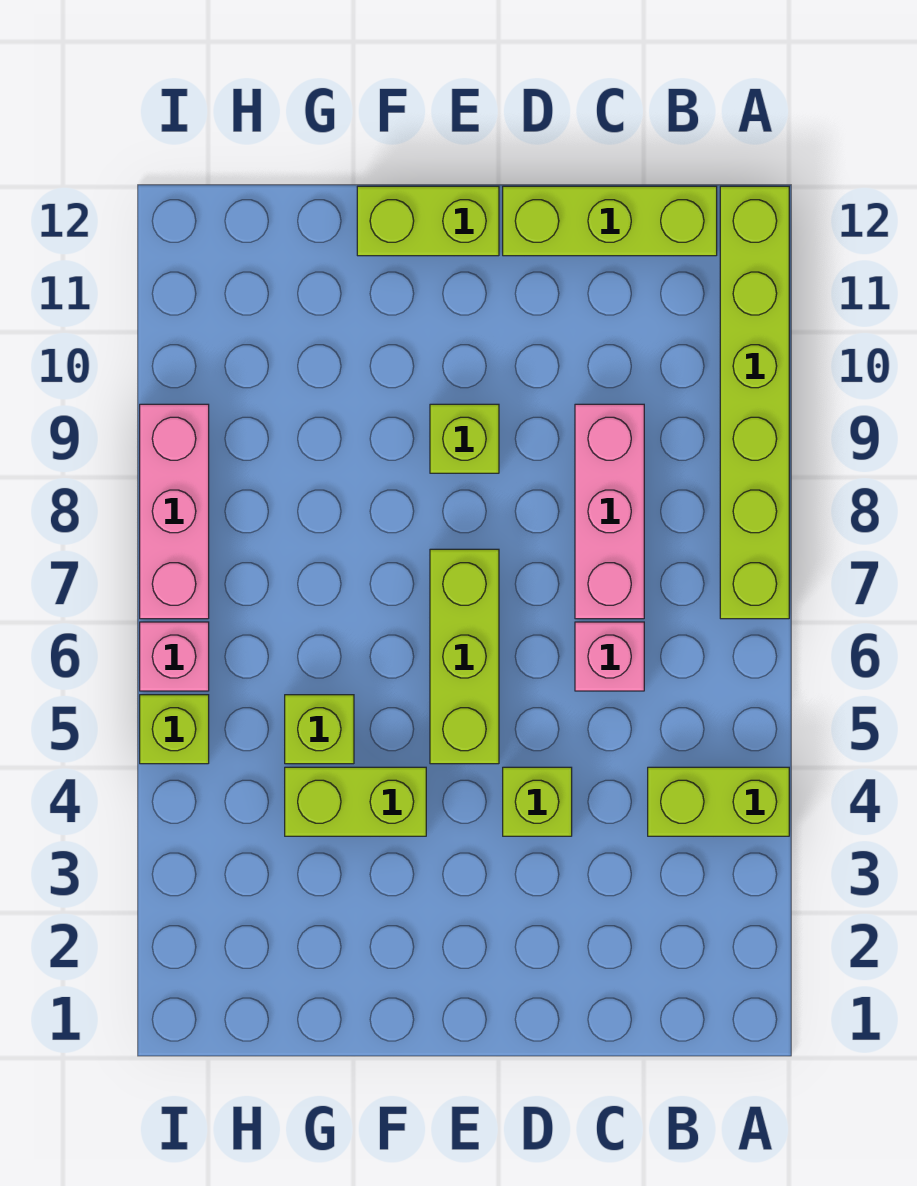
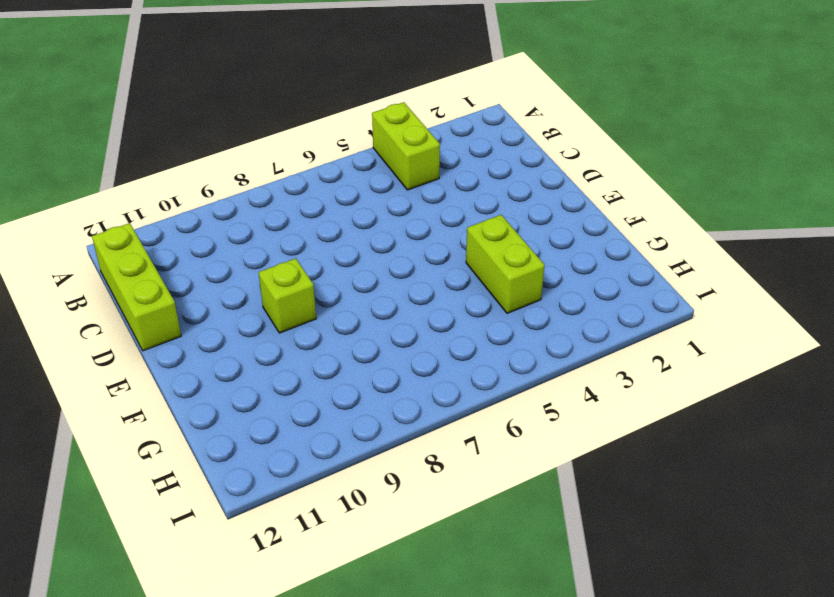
none -> lime brick A7:A12 level 1
none -> pink brick C6 level 1
none -> pink brick C7:C9 level 1

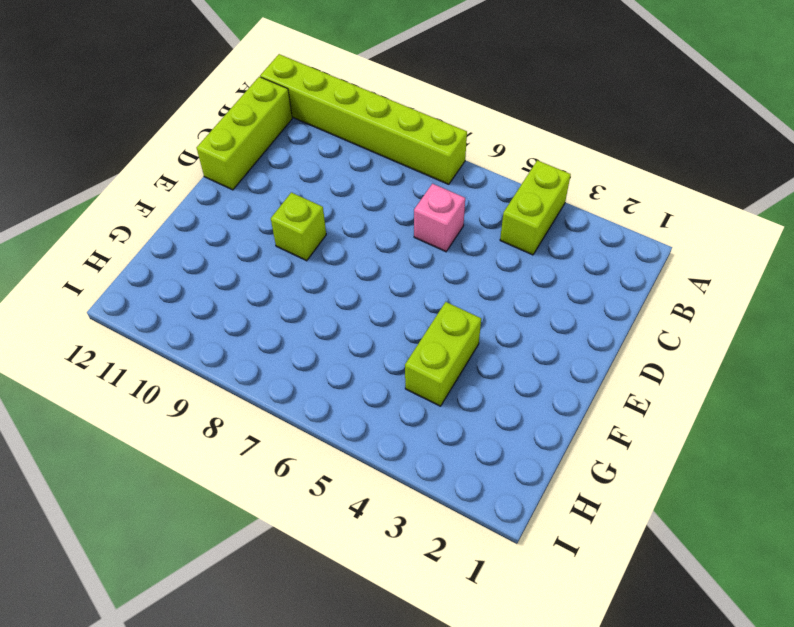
none -> pink brick C7:C9 level 1
none -> lime brick D4 level 1
none -> lime brick E5:E7 level 1

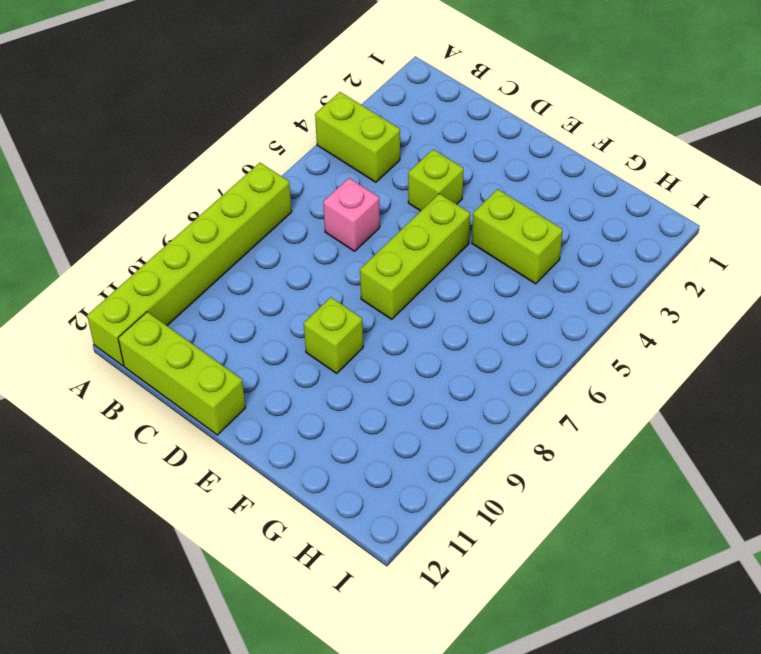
none -> pink brick C7:C9 level 1
none -> lime brick E12:F12 level 1
none -> lime brick G5 level 1

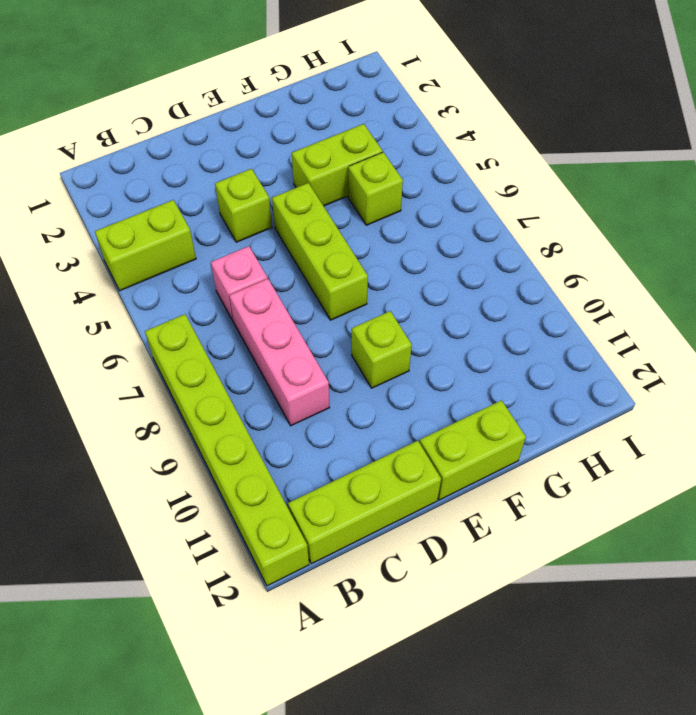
none -> lime brick I5 level 1
none -> pink brick I6 level 1
none -> pink brick I7:I9 level 1

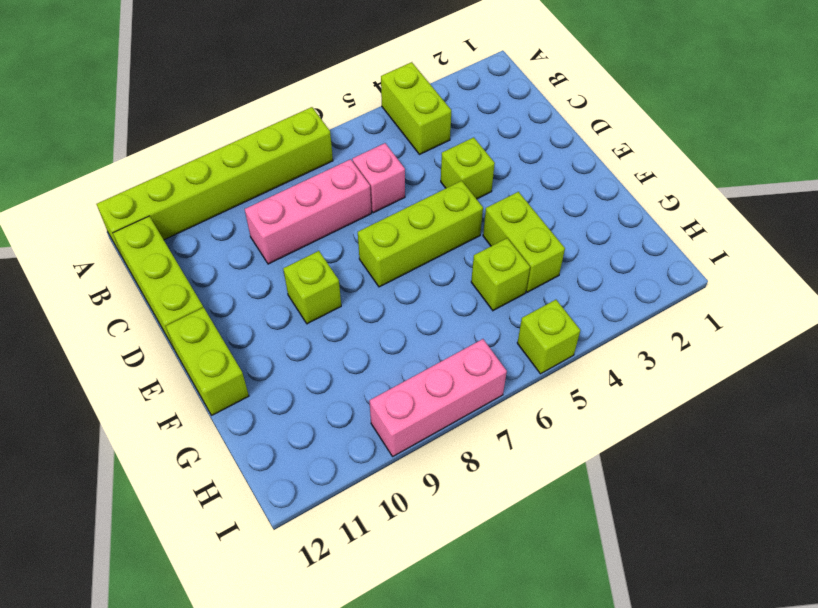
none -> pink brick I6 level 1

